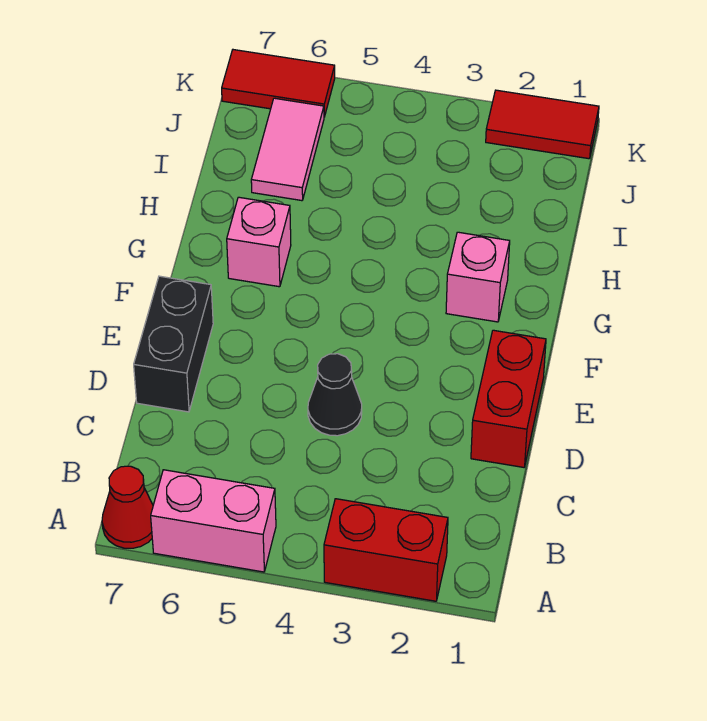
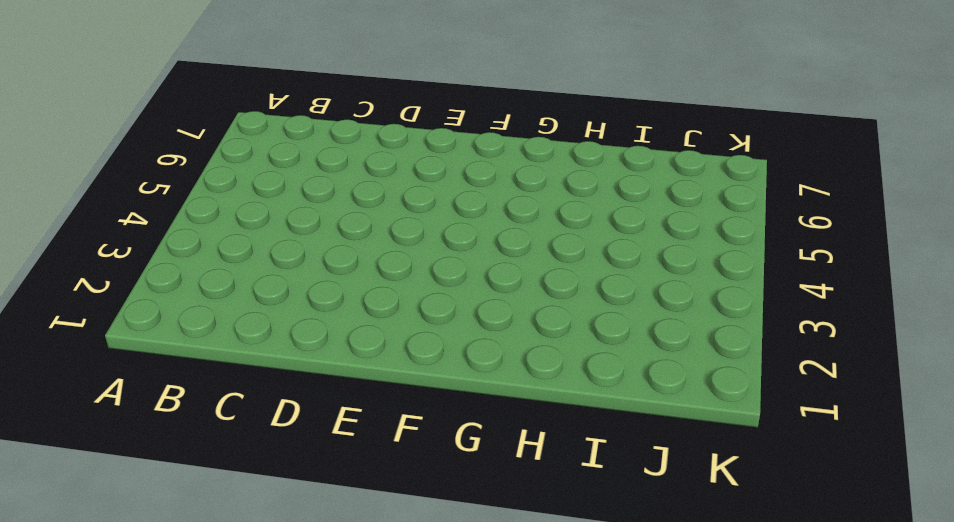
none -> red brick A2:A3 level 1
none -> pink brick A5:A6 level 1

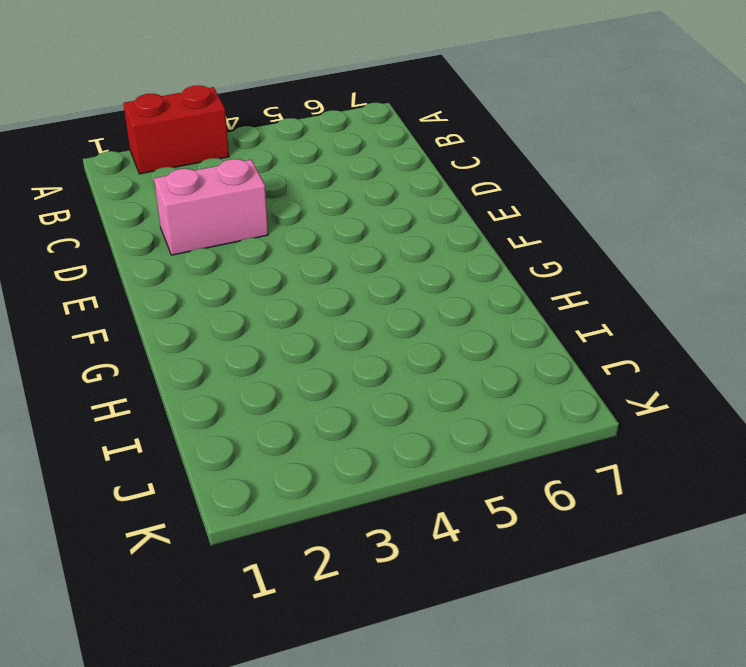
pink brick D2:D3 level 1 -> pink brick A5:A6 level 1
none -> red cone A7 level 1
none -> red brick D1:E1 level 1

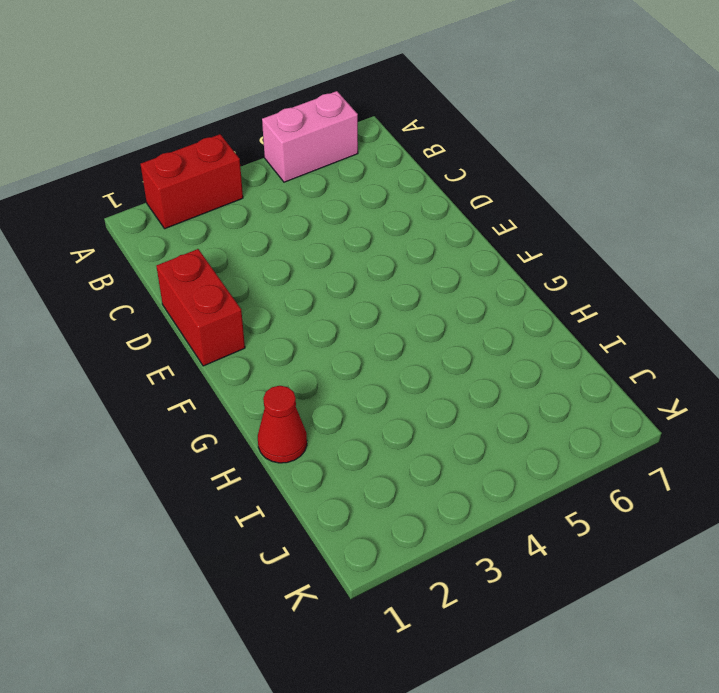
red cone H1 level 1 -> red cone A7 level 1
none -> black cone D4 level 1
none -> black brick D7:E7 level 1

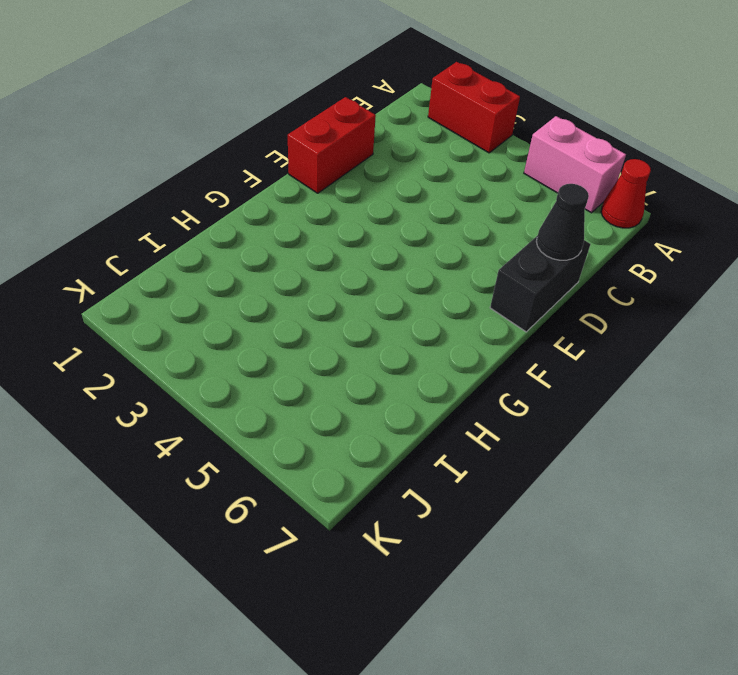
black cone D7 level 2 -> black cone D4 level 1
none -> pink brick G2 level 1
none -> pink brick G6 level 1

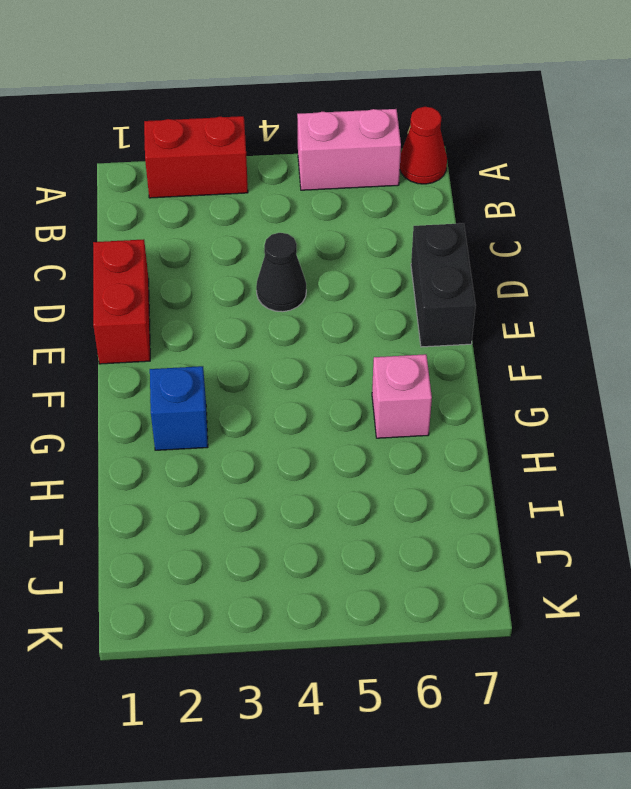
blue brick G2 level 1 -> pink brick G2 level 1
none -> pink tile I6:J6 level 1
none -> red tile K1:K2 level 1

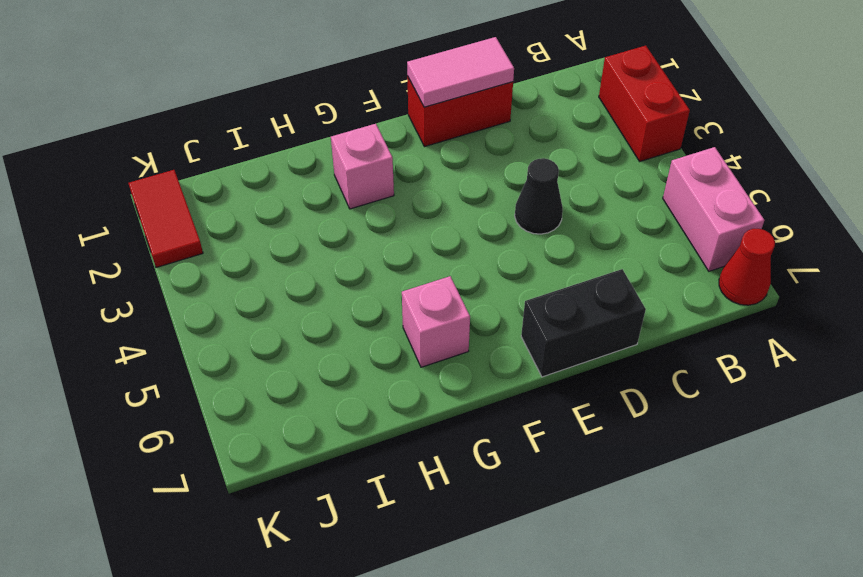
pink tile D1:E1 level 2 -> pink tile I6:J6 level 1
none -> red tile K6:K7 level 1

